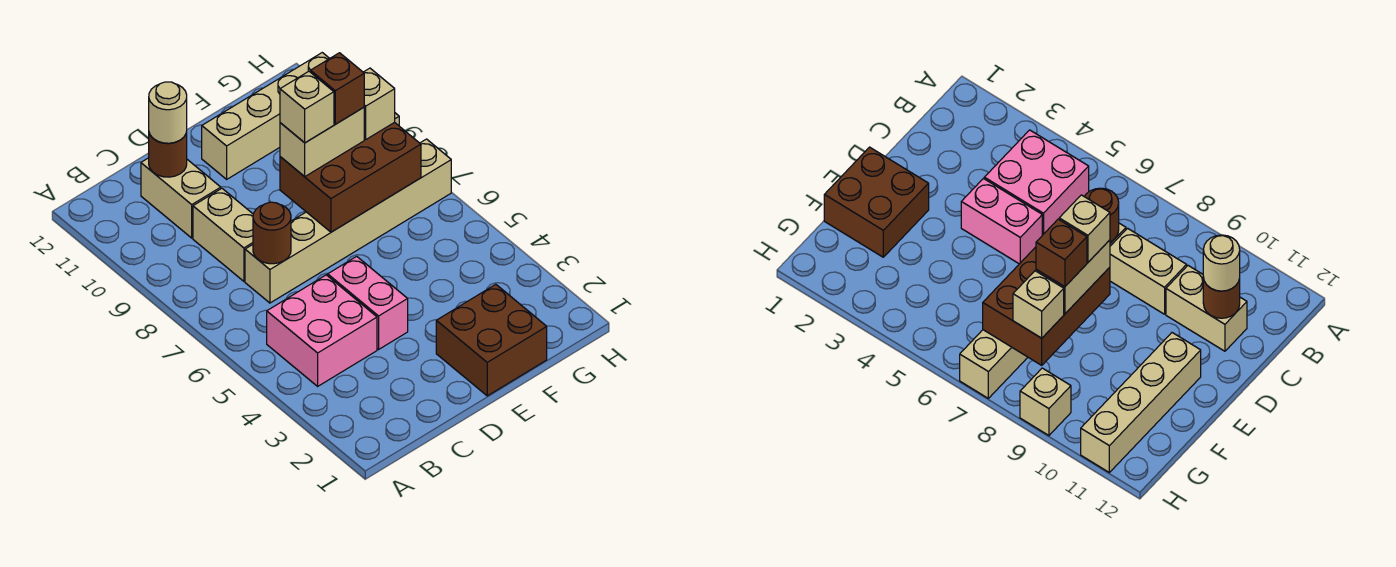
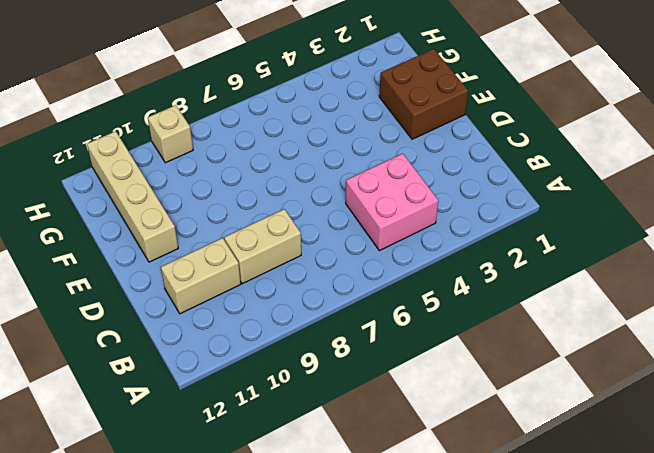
none -> tan brick C7:H7 level 1
none -> pink brick D4:D5 level 1
none -> brown round brick C7 level 2

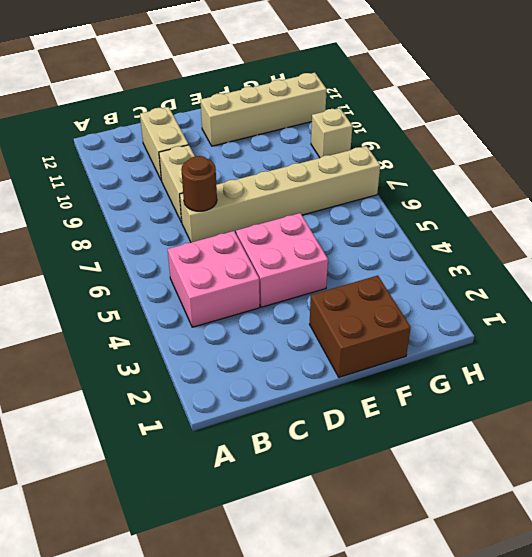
pink brick D4:E5 level 1 -> pink brick D4:D5 level 1
none -> brown round brick C11 level 2
none -> brown brick E7:G8 level 2
none -> tan round brick C11 level 3

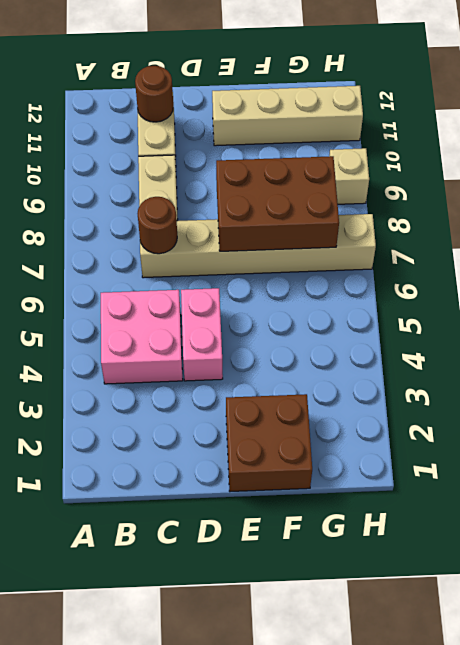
none -> tan round brick C11 level 3
none -> tan brick E8:F8 level 3
none -> tan brick G8 level 3

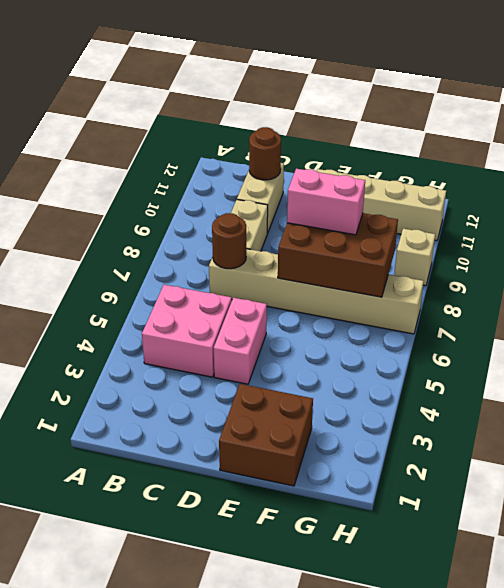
pink brick E8:F8 level 3 -> tan brick E8:F8 level 3
none -> tan round brick C11 level 3
none -> tan brick G8 level 3
none -> tan brick E8 level 4

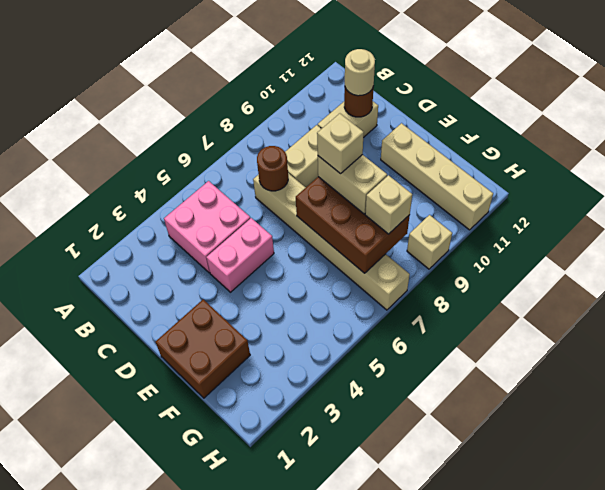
none -> brown brick F8 level 4

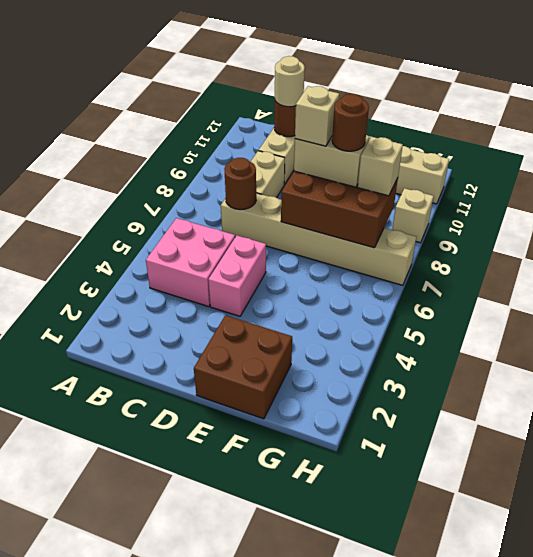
brown round brick F8 level 4 -> brown brick F8 level 4

